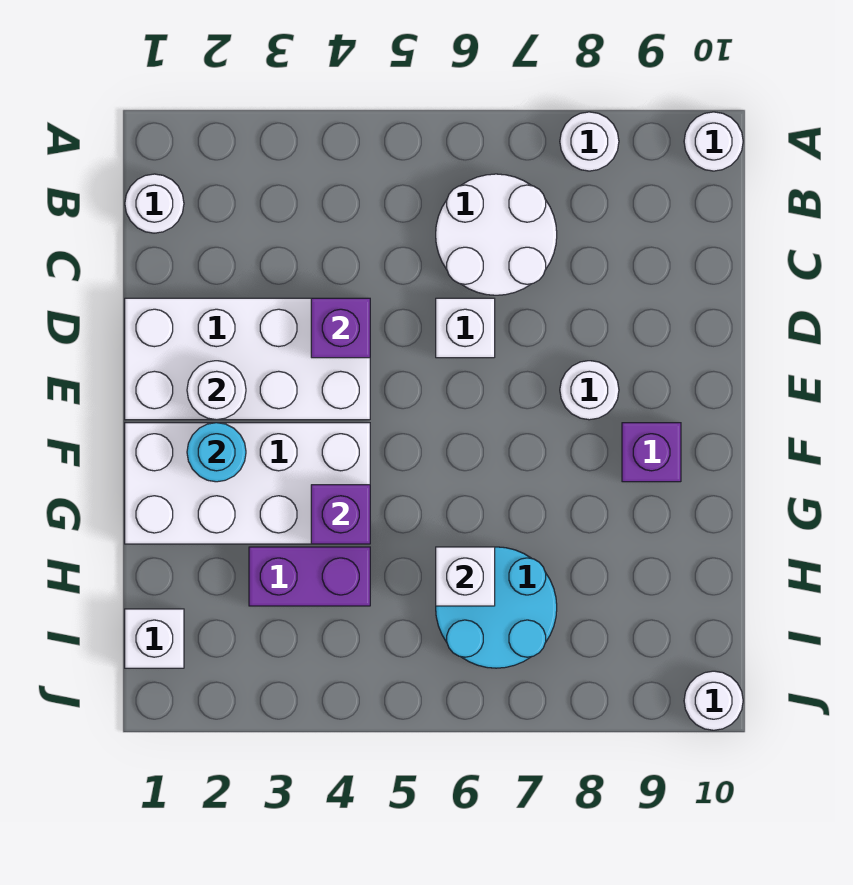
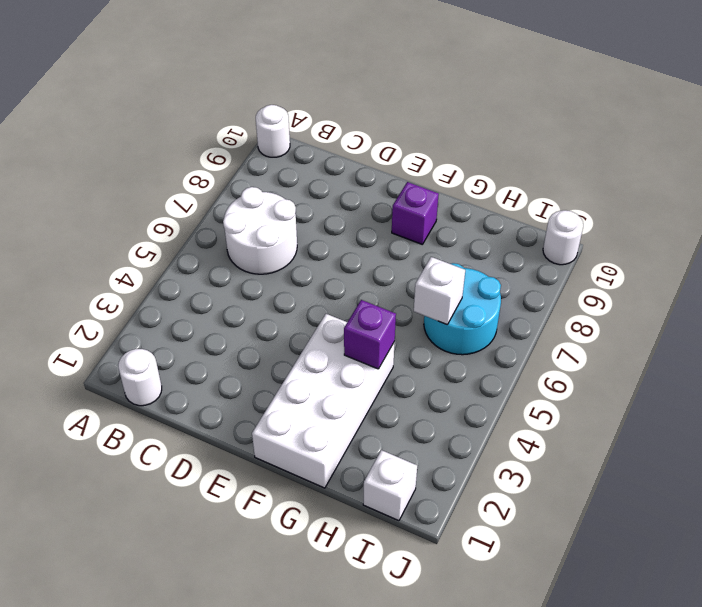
none -> white round brick A8 level 1
none -> white brick D1:E4 level 1
none -> white brick D6 level 1

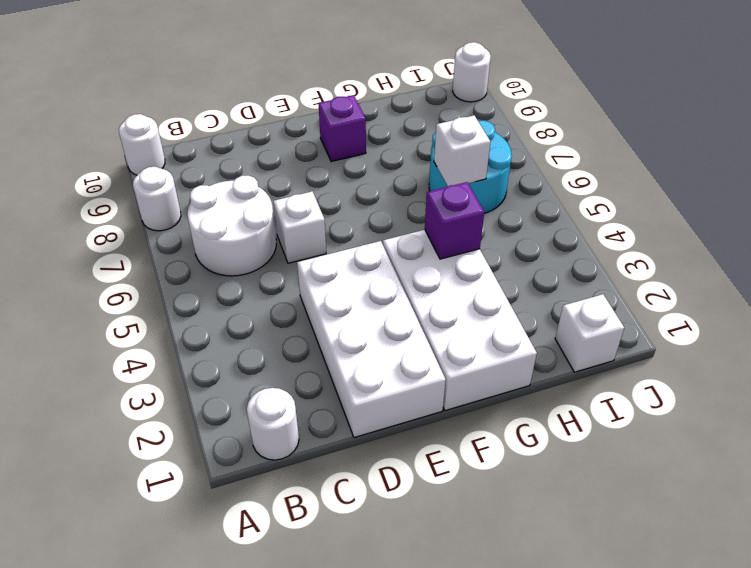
none -> white round brick E8 level 1
none -> purple brick H3:H4 level 1
none -> purple brick D4 level 2

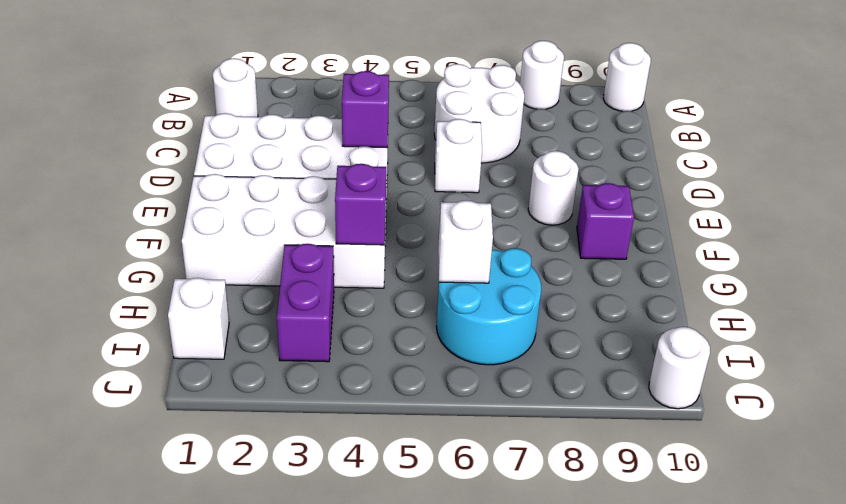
purple brick H3:I3 level 1 -> purple brick H3:H4 level 1
none -> white round brick E2 level 2
none -> cyan round brick F2 level 2

